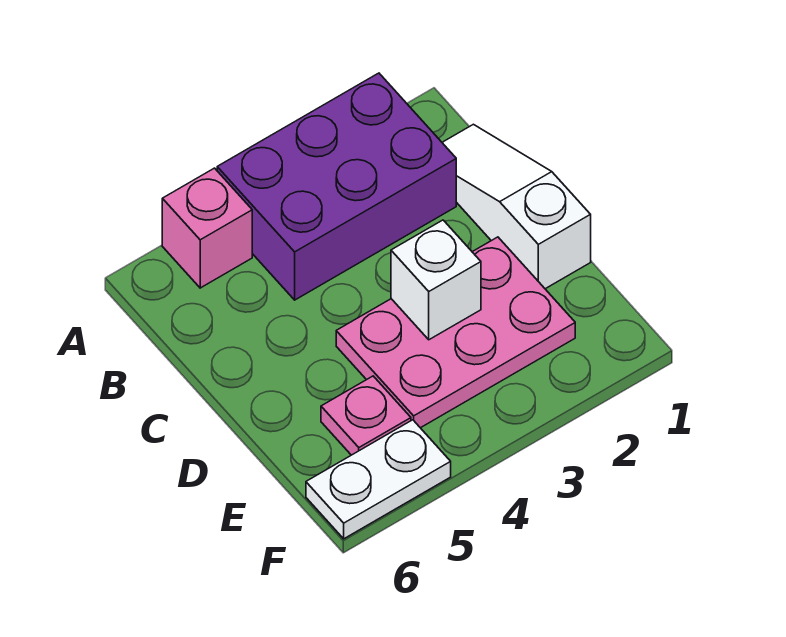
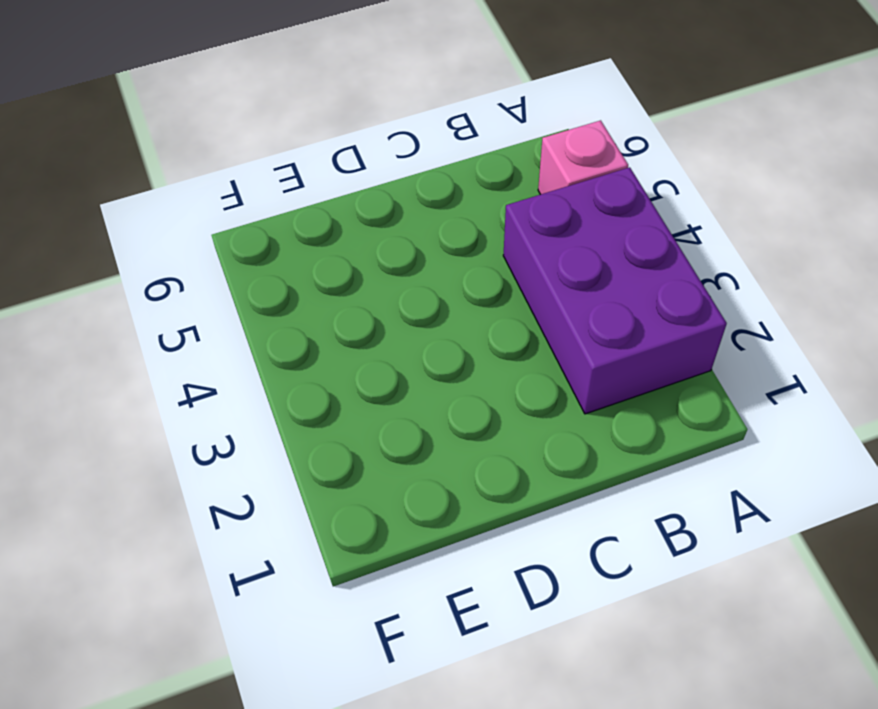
none -> white slope B1:D1 level 1 top D
none -> pink plate D2:E4 level 1

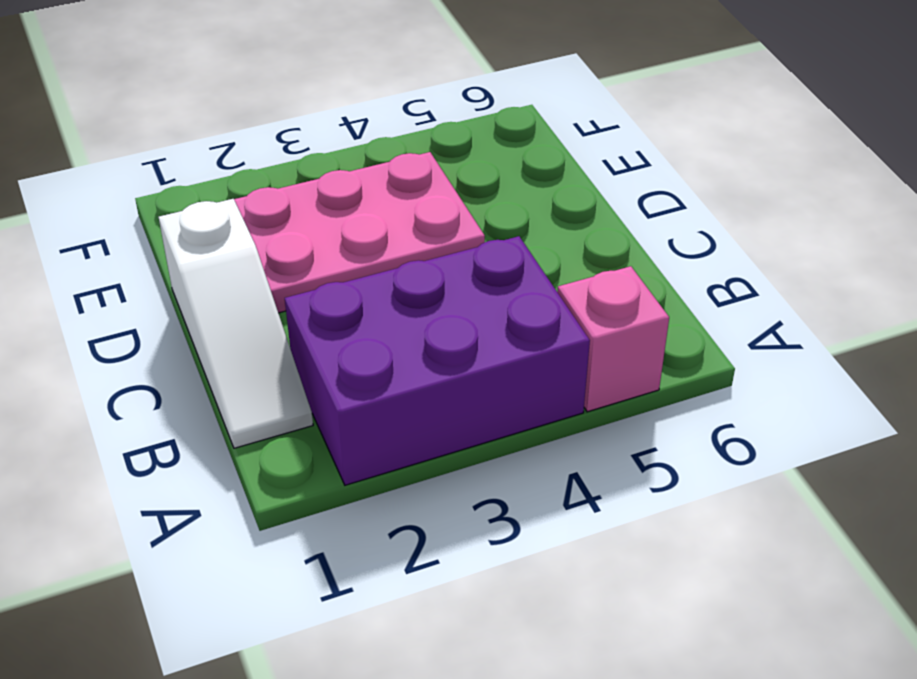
none -> pink plate E5 level 1
none -> white plate F5:F6 level 1

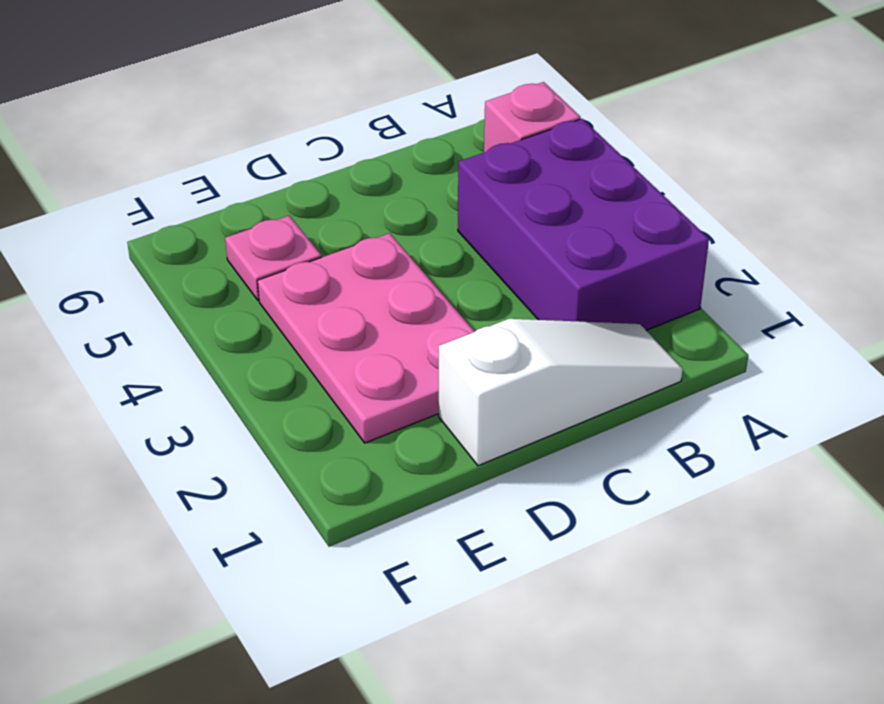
none -> white plate F5:F6 level 1
none -> white brick D3 level 2

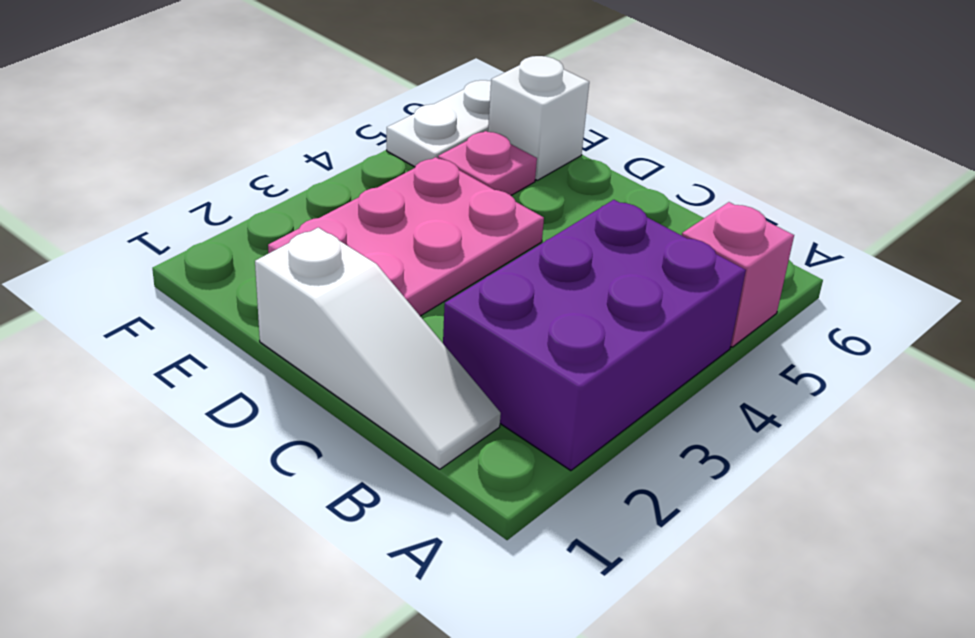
white brick E6 level 1 -> white brick D3 level 2

